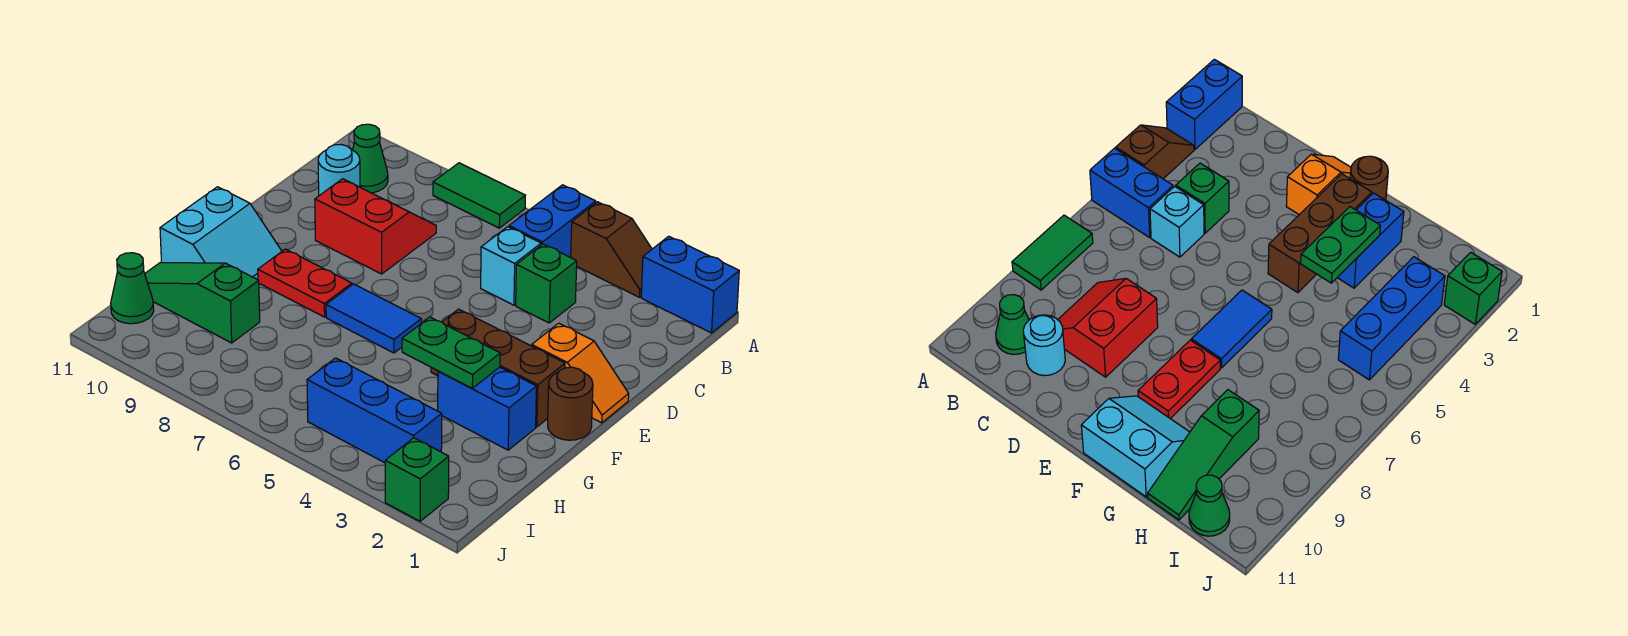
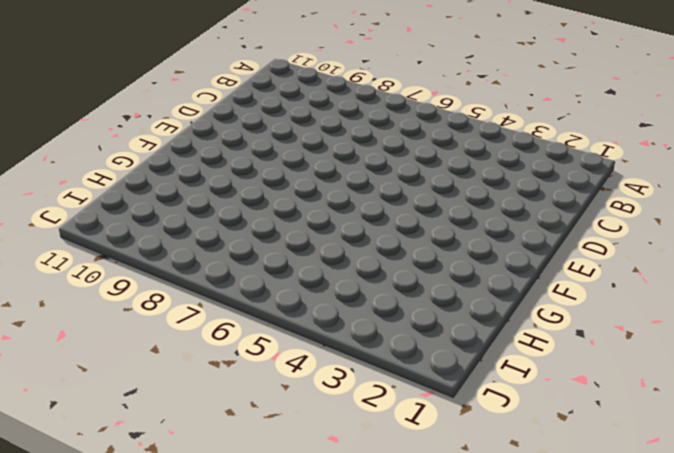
none -> blue brick A1:A2 level 1
none -> brown slope A3:A4 level 1 top 4
none -> blue brick A5:B5 level 1

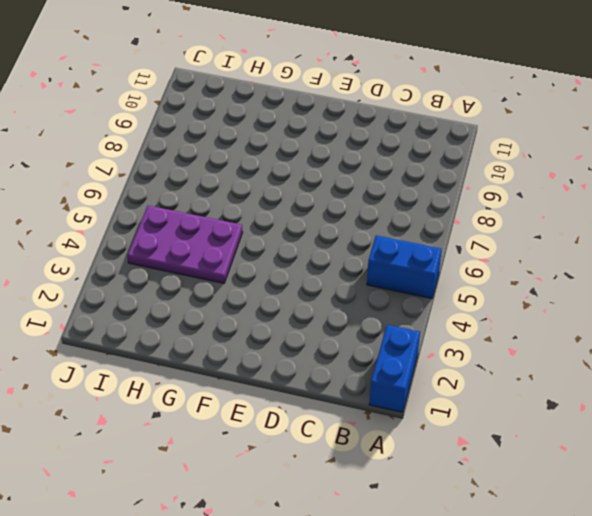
purple plate G4:I5 level 1 -> blue brick I3:I5 level 1
none -> brown slope A3:A4 level 1 top 4
none -> green tile A7:A8 level 1
none -> green cone B10 level 1

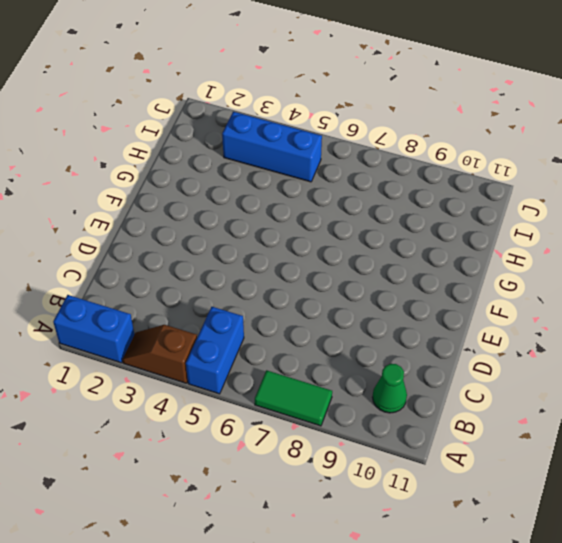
none -> green brick C4 level 1
none -> cyan brick C5 level 1
none -> red slope C8:D9 level 1 top D

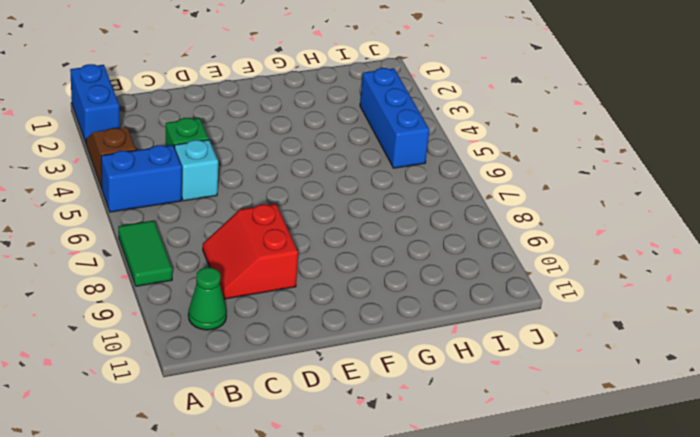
none -> cyan round brick C10 level 1
none -> orange slope E1:E2 level 1 top 2
none -> brown round brick F1 level 1

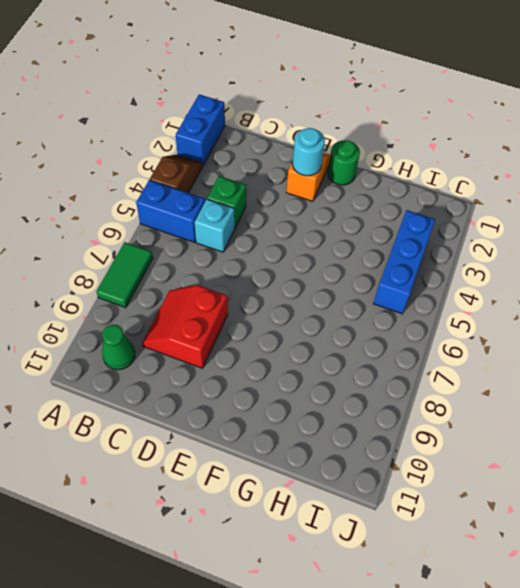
cyan round brick E2 level 2 -> cyan round brick C10 level 1
green round brick F1 level 1 -> brown round brick F1 level 1
none -> brown brick F2:F4 level 1
none -> blue tile F6:F7 level 1
none -> red plate F8:F9 level 1

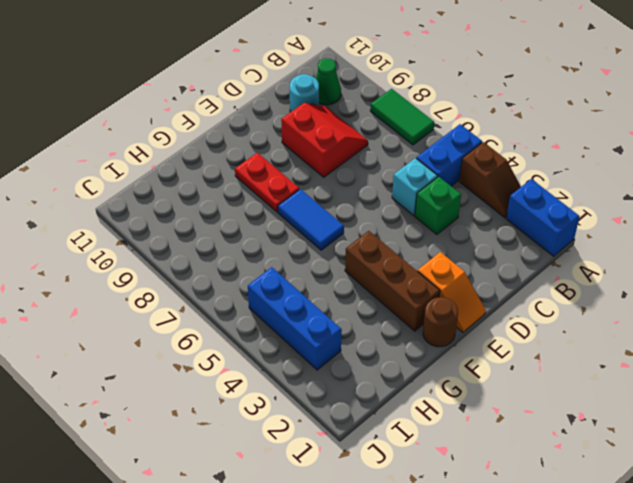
none -> cyan slope F10:G11 level 1 top 11
none -> blue brick G2:G3 level 1
none -> green slope H9:H11 level 1 top 9

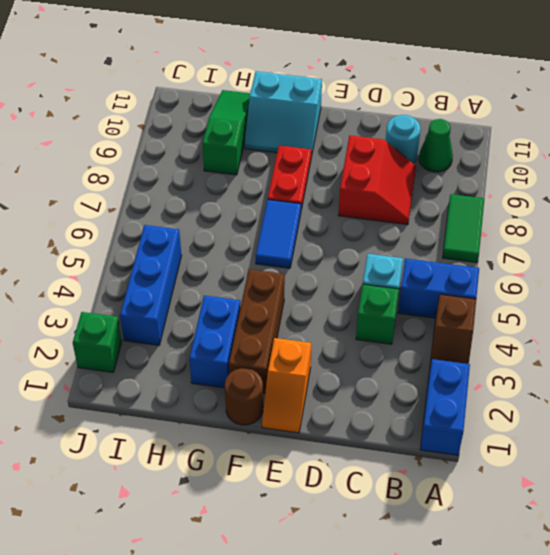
none -> green cone I11 level 1
none -> green plate G3:G4 level 2

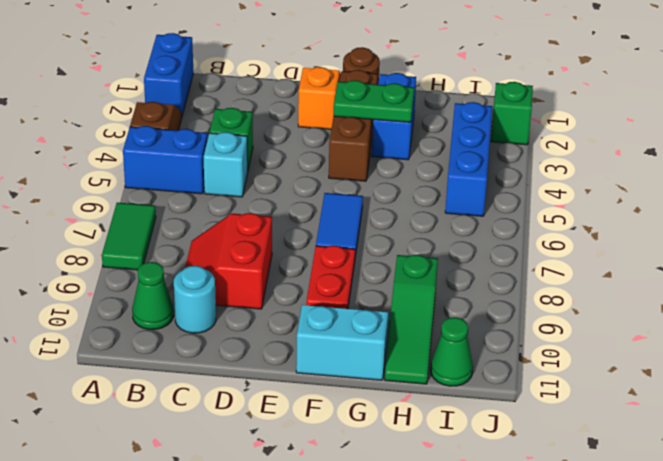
green plate F3:G3 level 2 -> green plate G3:G4 level 2

